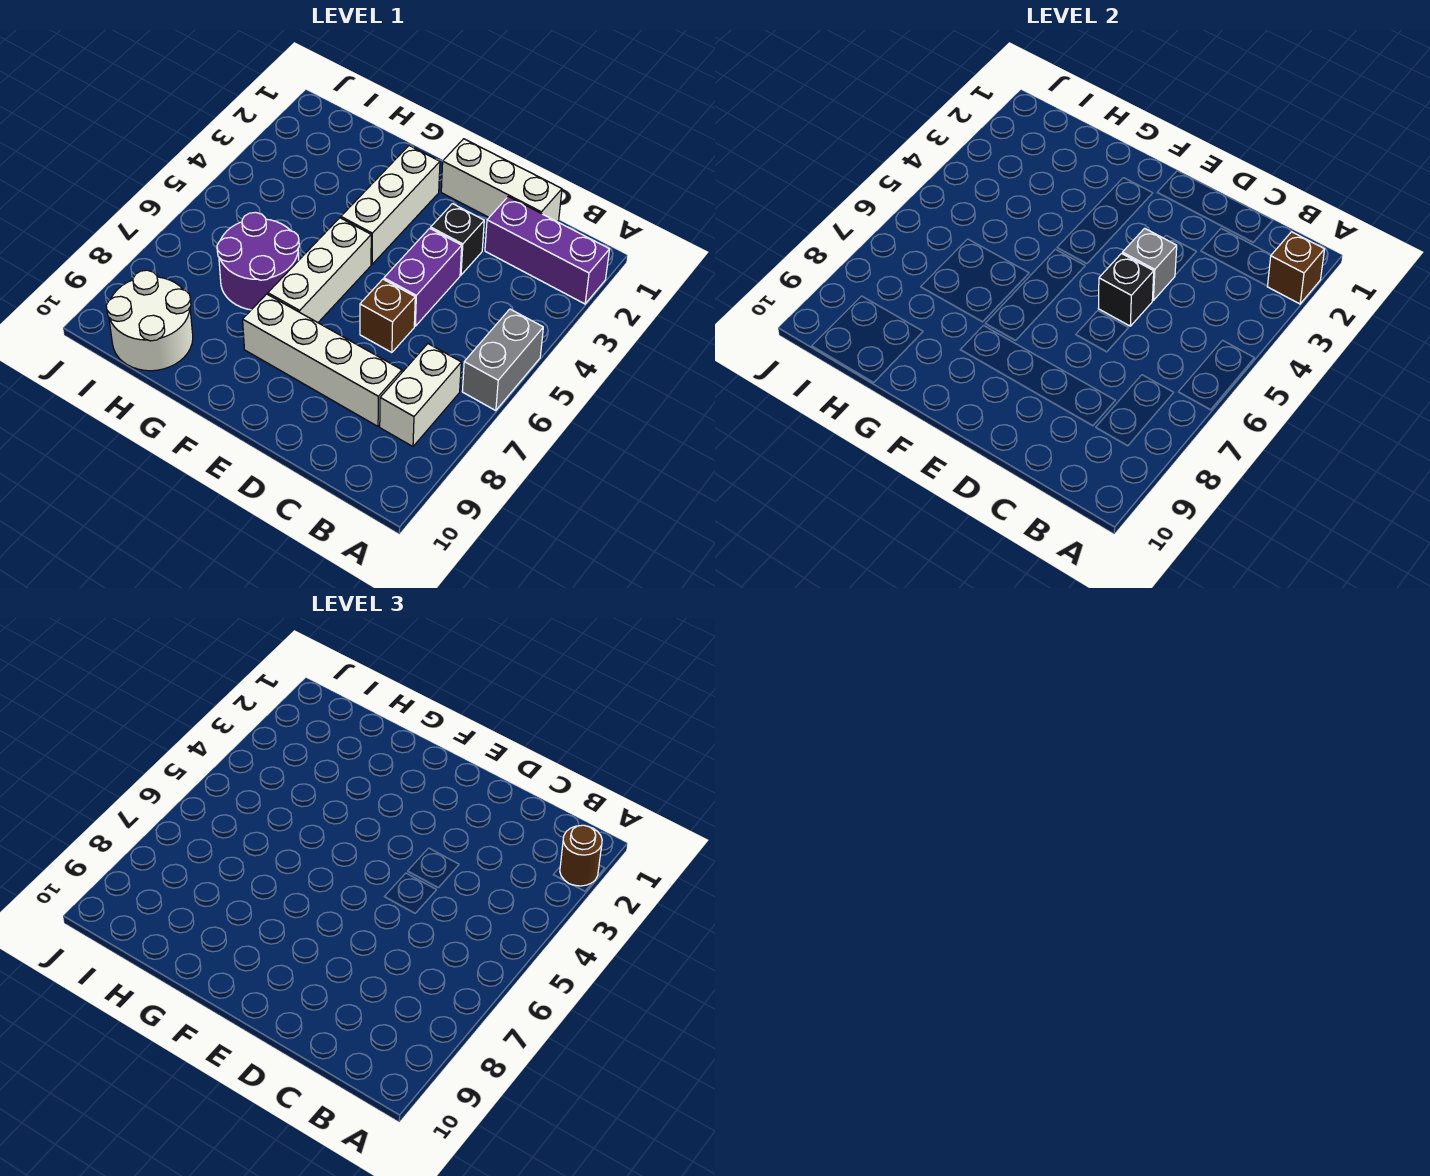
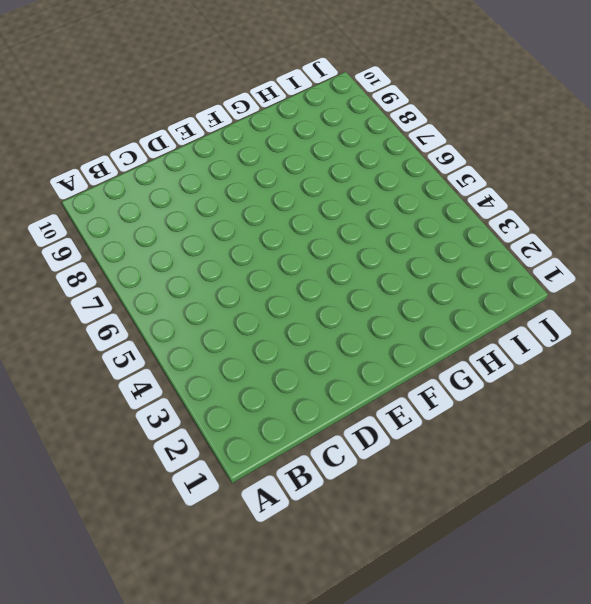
none -> purple brick A2:C2 level 1
none -> grey brick A5:A6 level 1
none -> white brick B7:B8 level 1

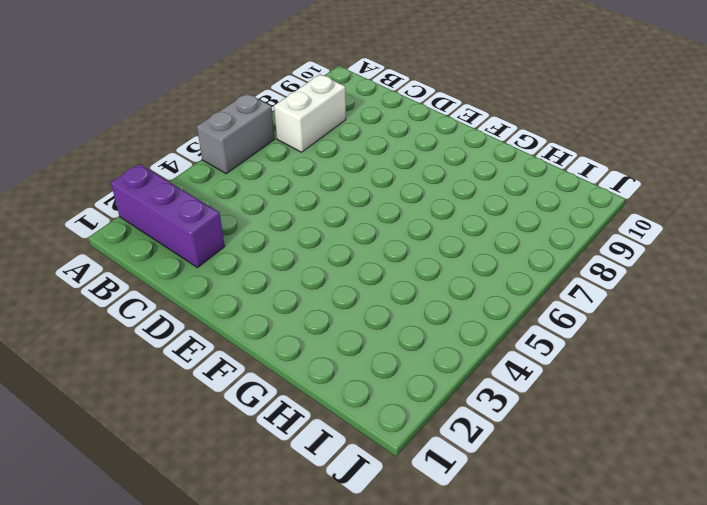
none -> white brick C1:E1 level 1
none -> white brick C8:F8 level 1
none -> black brick D3 level 1

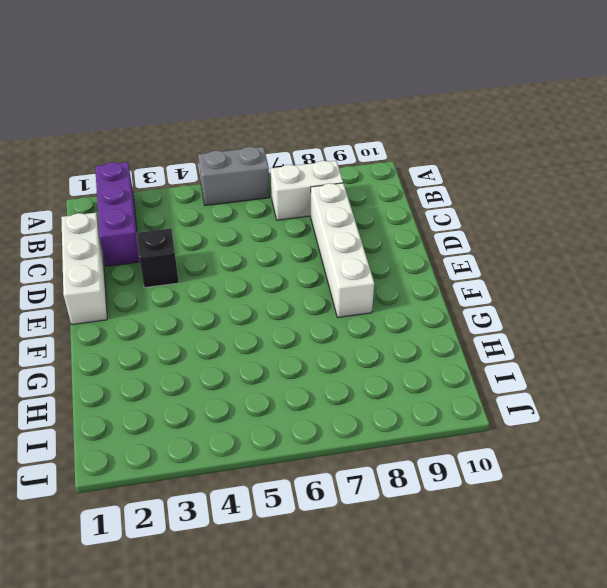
none -> purple brick D4:D5 level 1
none -> brown brick D6 level 1
none -> white brick F2:F4 level 1

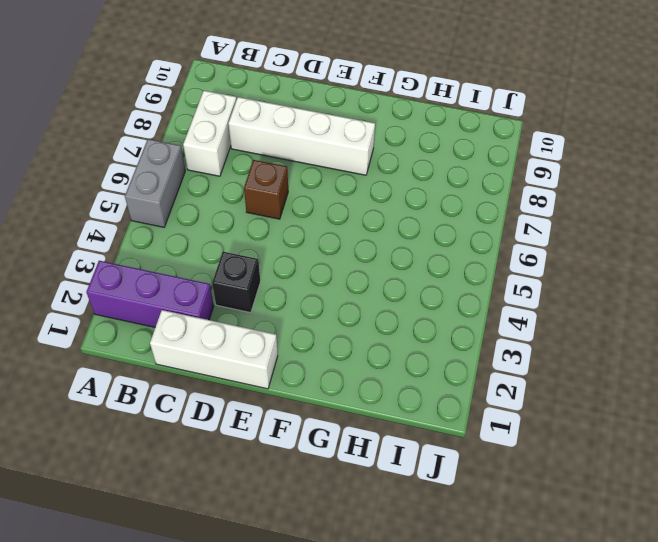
none -> purple brick D4:D5 level 1
none -> white brick F2:F4 level 1
none -> white brick F5:F7 level 1

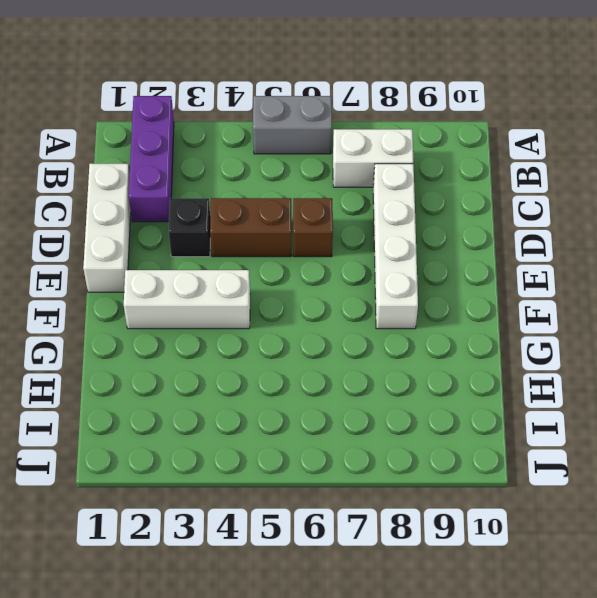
brown brick D4:D5 level 1 -> purple brick D4:D5 level 1
none -> white brick F5:F7 level 1
none -> purple round brick G6:H7 level 1
none -> white round brick H9:I10 level 1

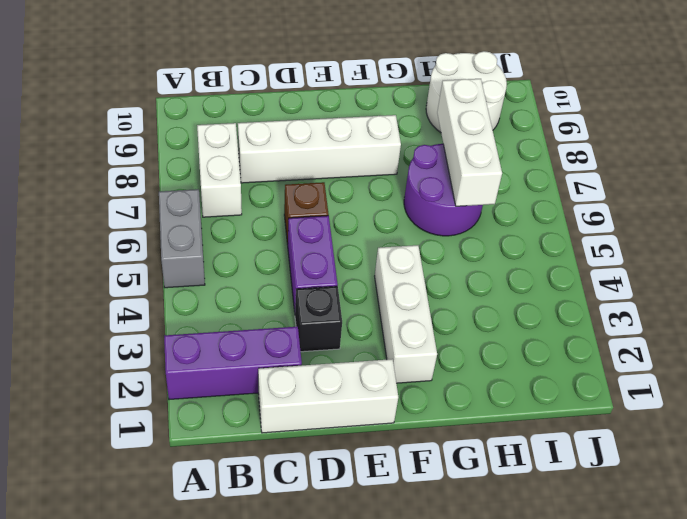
white brick H6:H8 level 2 -> white brick F5:F7 level 1
none -> brown brick A2 level 2
none -> grey brick D4 level 2
none -> black brick D5 level 2

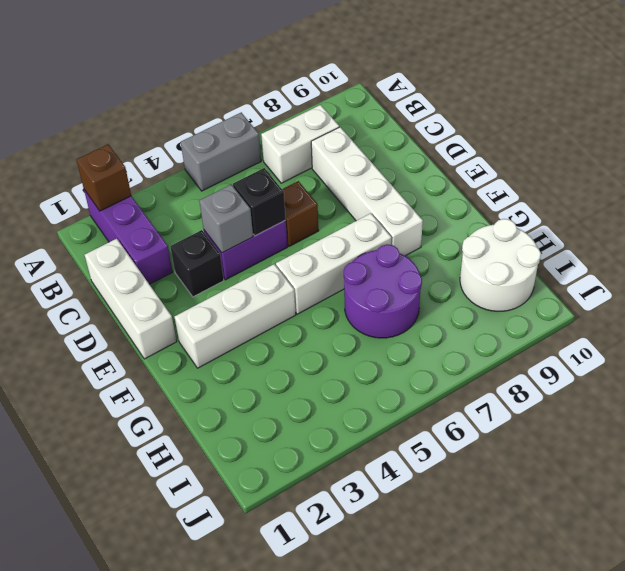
none -> brown round brick A2 level 3

